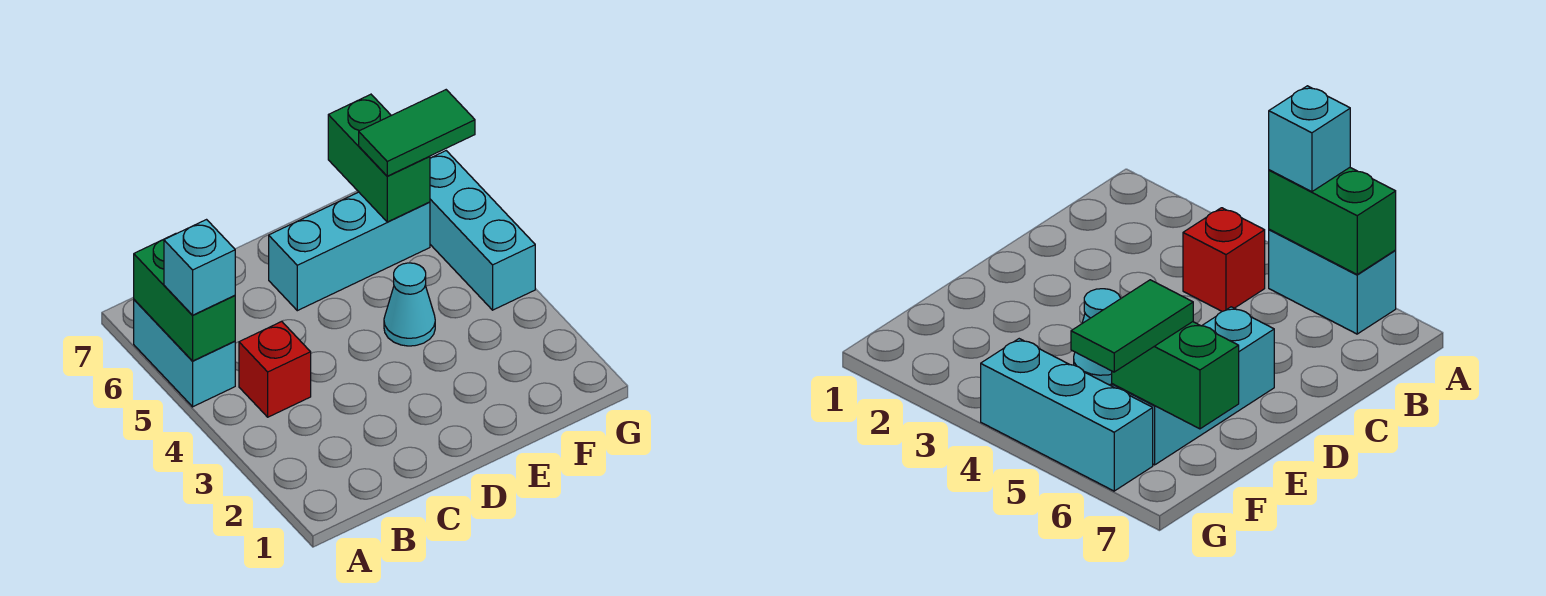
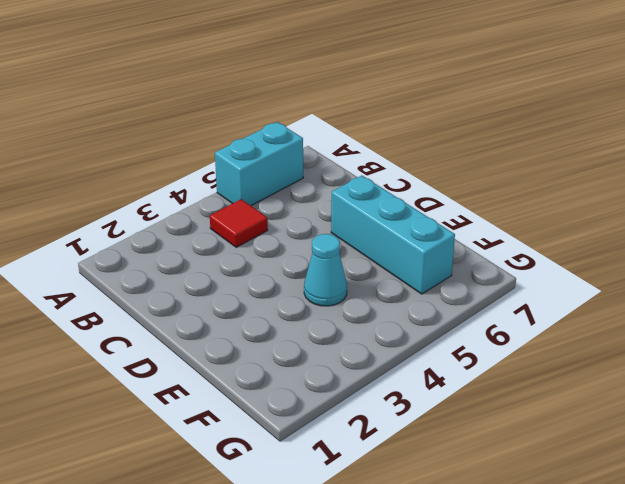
red tile B4 level 1 -> red brick B4 level 1
none -> cyan brick G4:G6 level 1
none -> green brick A5:A6 level 2

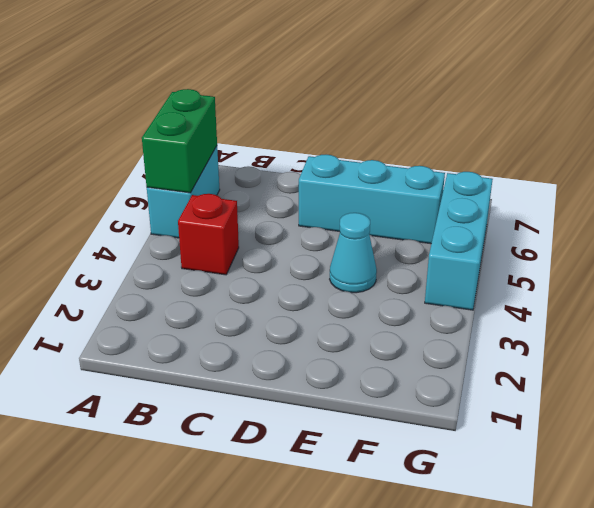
none -> green brick F6:F7 level 2
none -> cyan brick A5 level 3

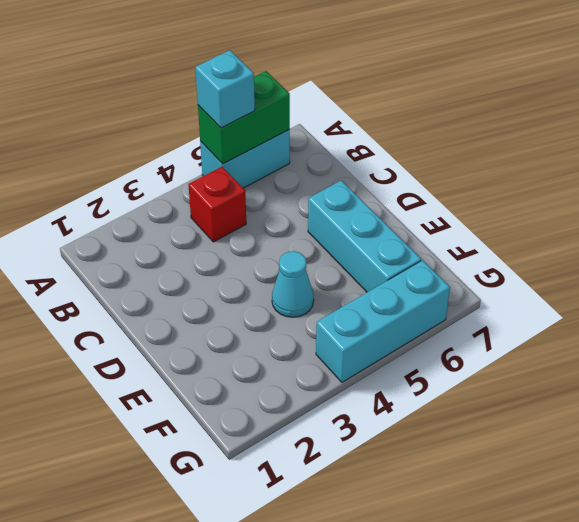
none -> green brick F6:F7 level 2
none -> green tile F6:G6 level 3

